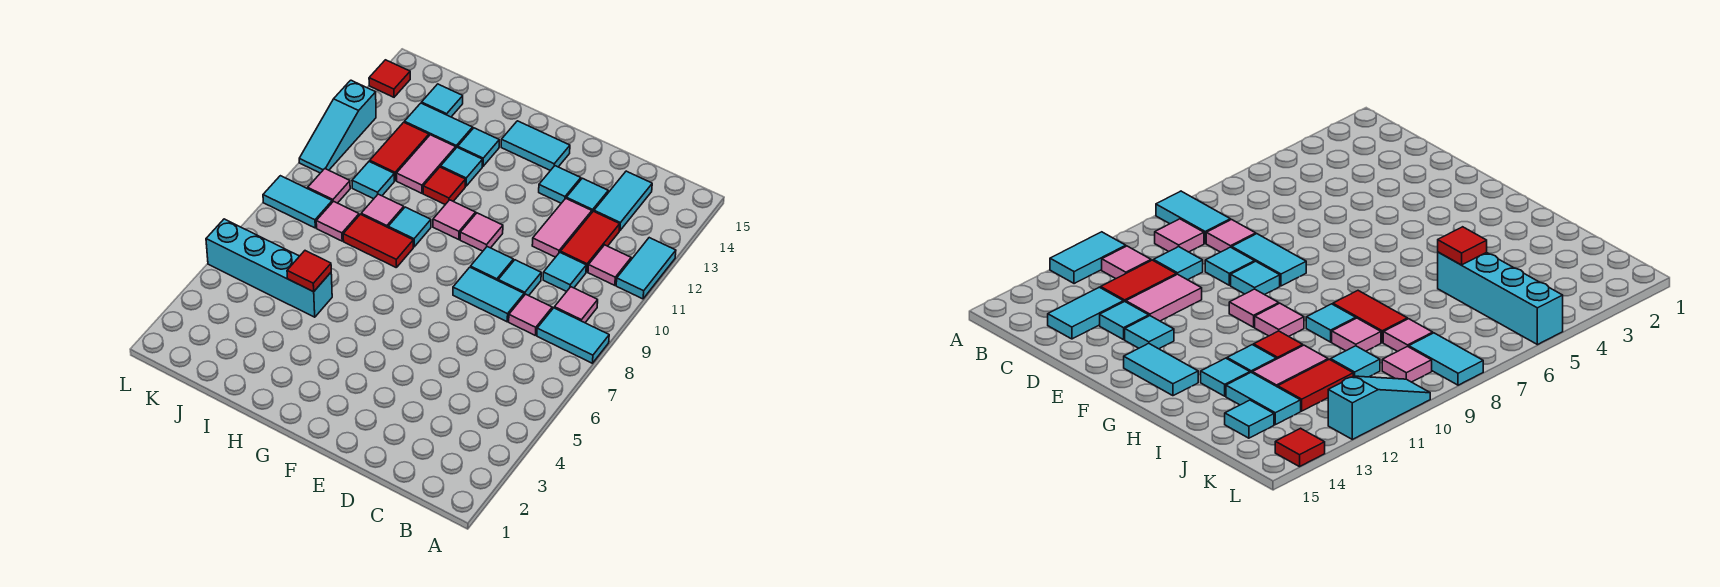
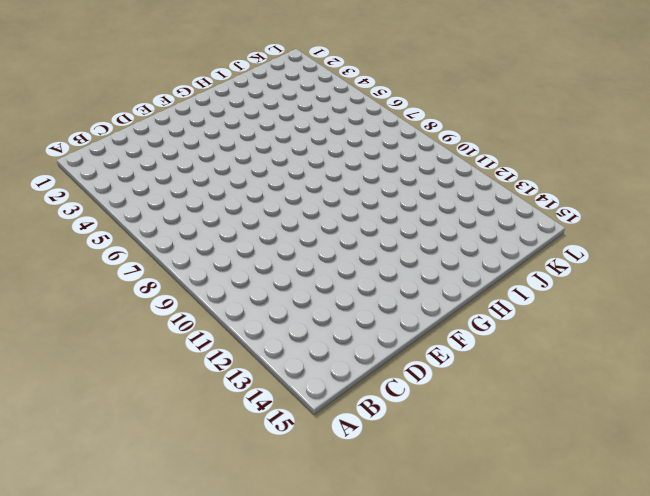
none -> cyan tile A8:B8 level 1
none -> cyan tile A11:A12 level 1
none -> pink tile B9 level 1
none -> pink tile B11 level 1

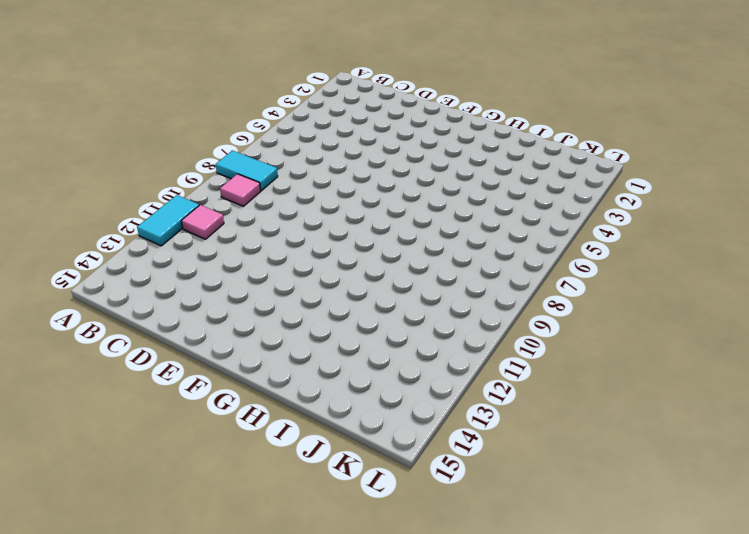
none -> pink tile C8 level 1
none -> cyan tile C10 level 1
none -> red tile C11:C12 level 1
none -> cyan tile C13:C14 level 1

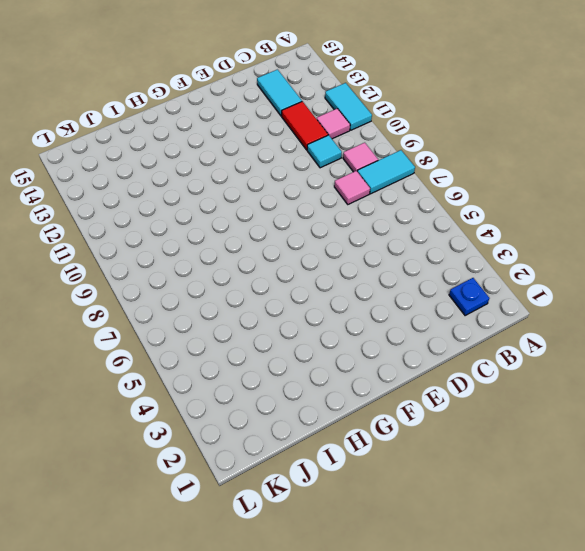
blue plate B2 level 1 -> none
none -> cyan tile D8:E8 level 1
none -> cyan tile D9 level 1
none -> pink tile D11:D12 level 1
none -> cyan tile D13 level 1

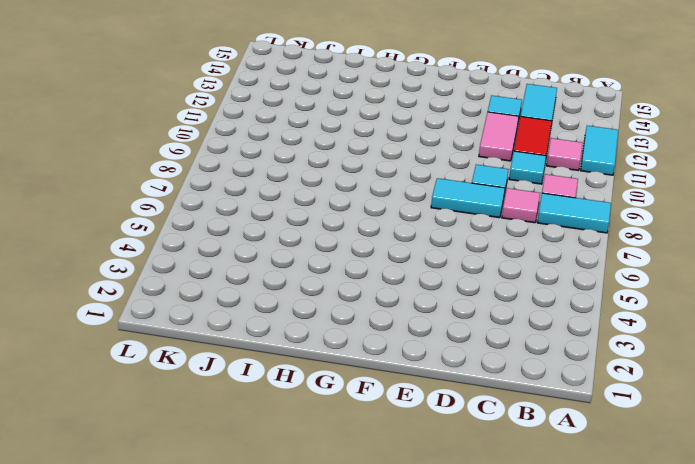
none -> cyan tile E9 level 1
none -> cyan tile E13 level 1
none -> pink tile F10 level 1
none -> cyan tile F14:G14 level 1

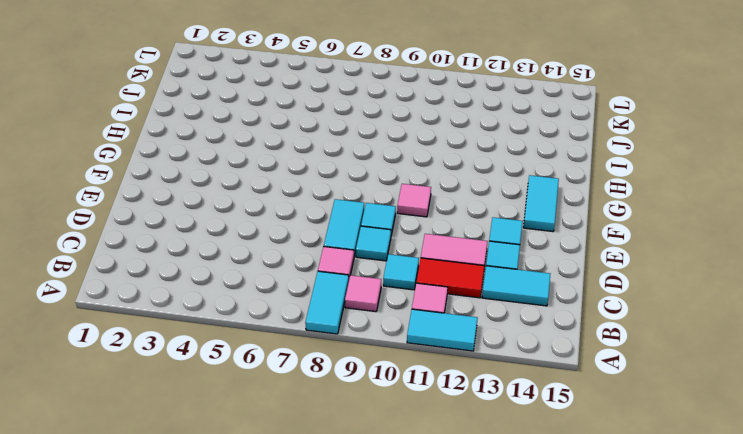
none -> pink tile G10 level 1
none -> red tile H8:I8 level 1
none -> cyan tile H9 level 1
none -> red tile H11 level 1

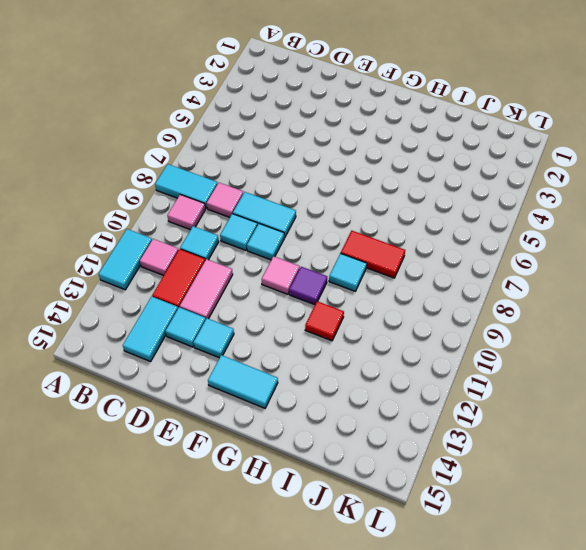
purple tile G10 level 1 -> pink tile G10 level 1
none -> cyan tile H12 level 1
none -> cyan tile H13 level 1
none -> cyan brick I5:L5 level 1
none -> pink tile I9 level 1

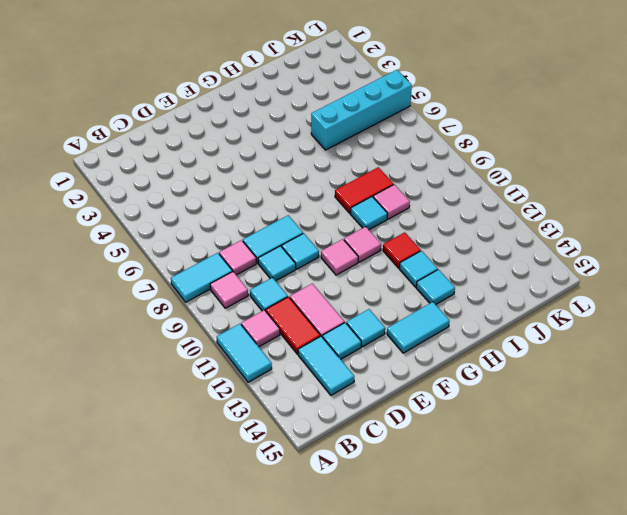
none -> pink tile I11:I12 level 1
none -> cyan tile I13:J13 level 1
none -> pink tile J8 level 1
none -> cyan tile J10 level 1

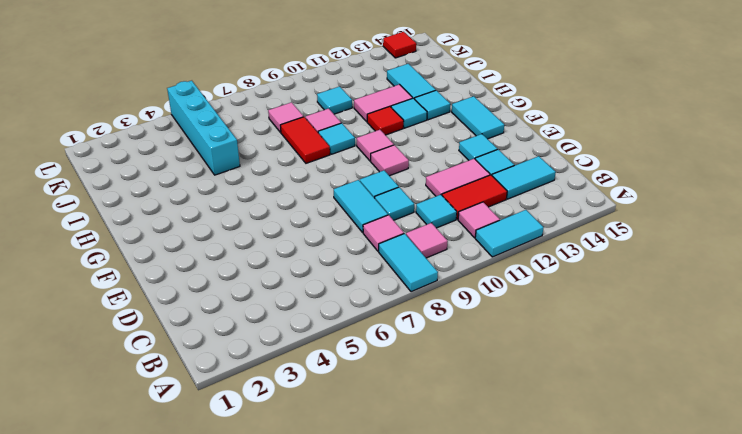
none -> red tile J11:J12 level 1
none -> cyan tile J14 level 1
none -> cyan tile K8:L8 level 1
none -> pink tile K9 level 1

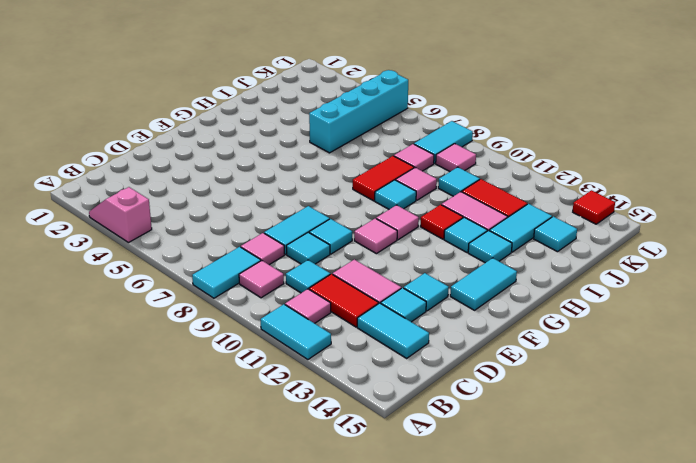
pink slope A3:A4 level 1 top 4 -> none
none -> cyan slope L10:L12 level 1 top 12
none -> red tile I5 level 2

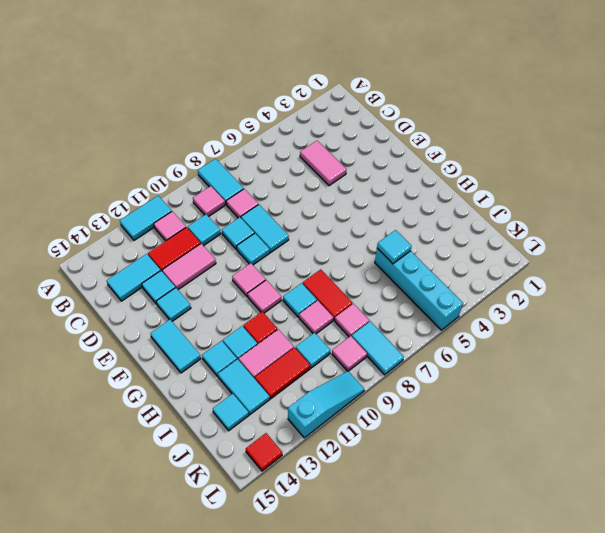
pink tile C4:D4 level 1 -> none
cyan tile I5 level 2 -> red tile I5 level 2

